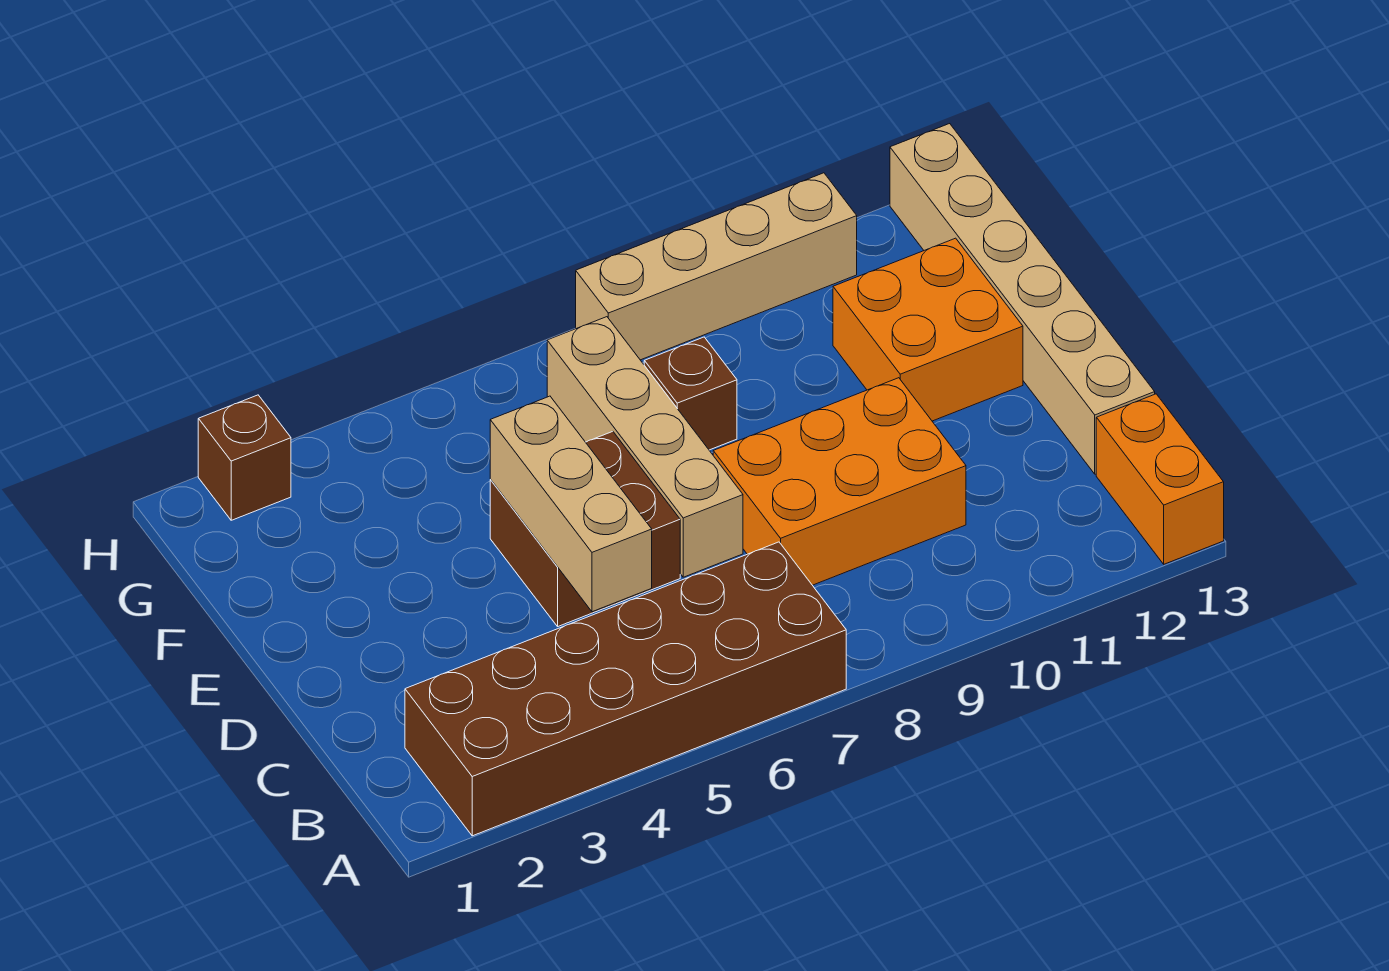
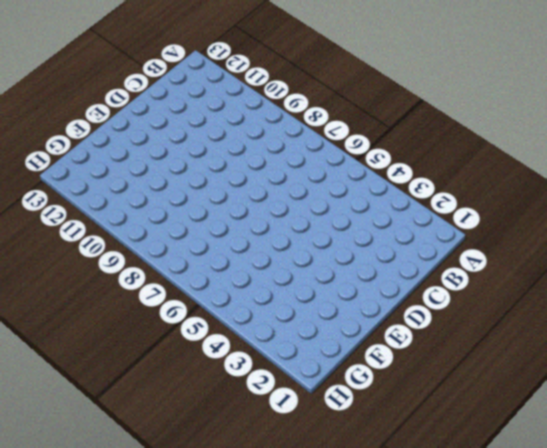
none -> brown brick A2:B7 level 1
none -> orange brick A13:B13 level 1

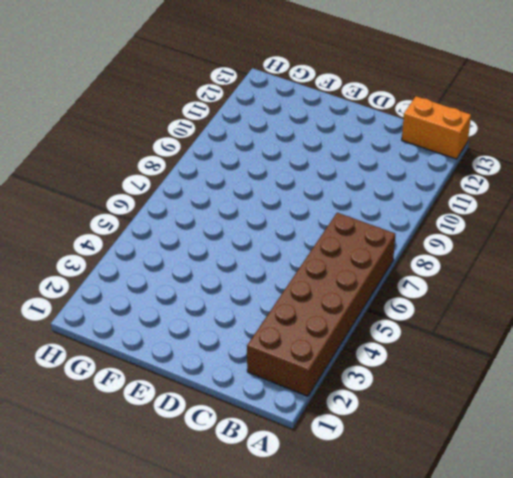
none -> orange brick C8:D10 level 1
none -> tan brick C13:H13 level 1

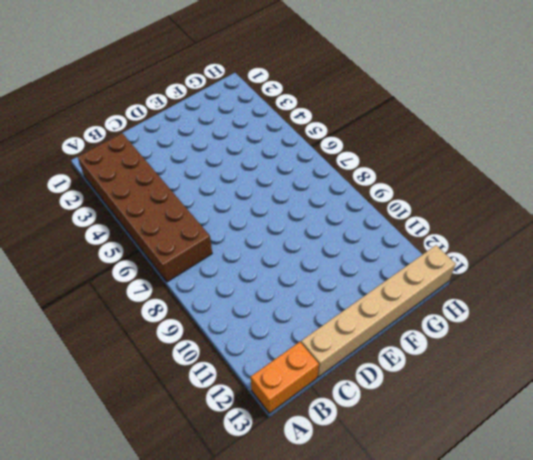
none -> orange brick C8:D10 level 1
none -> brown brick D5:E6 level 1

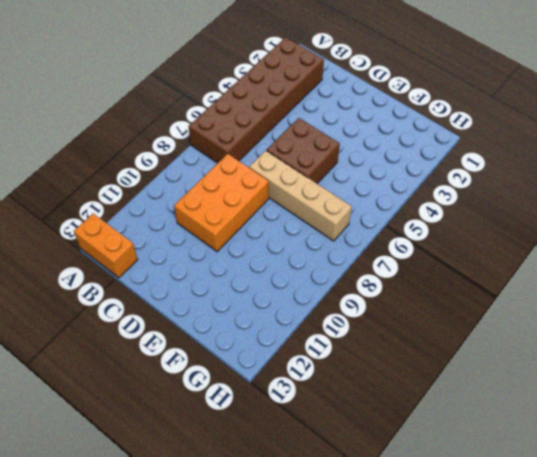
none -> tan brick C13:H13 level 1
none -> orange brick E11:F12 level 1

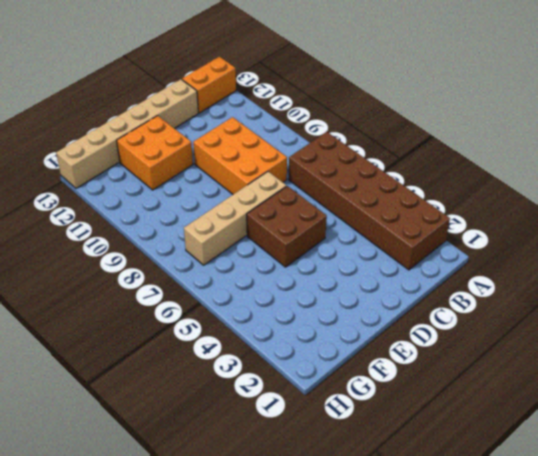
none -> brown brick F8 level 1
none -> brown brick H2 level 1

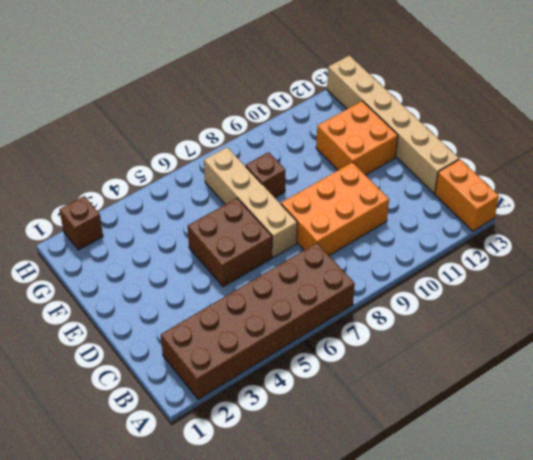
none -> tan brick H8:H11 level 1
none -> tan brick C5:E5 level 2

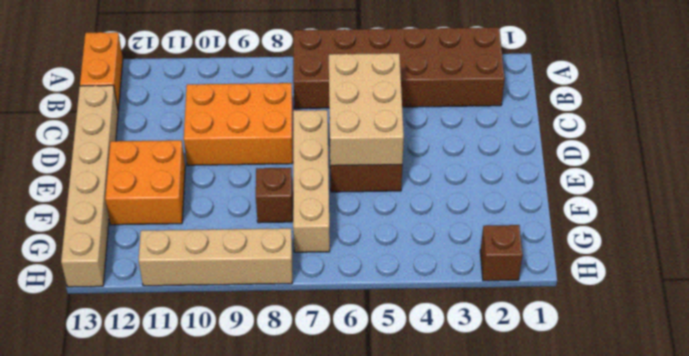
tan brick C5:E6 level 2 -> tan brick C5:E5 level 2

